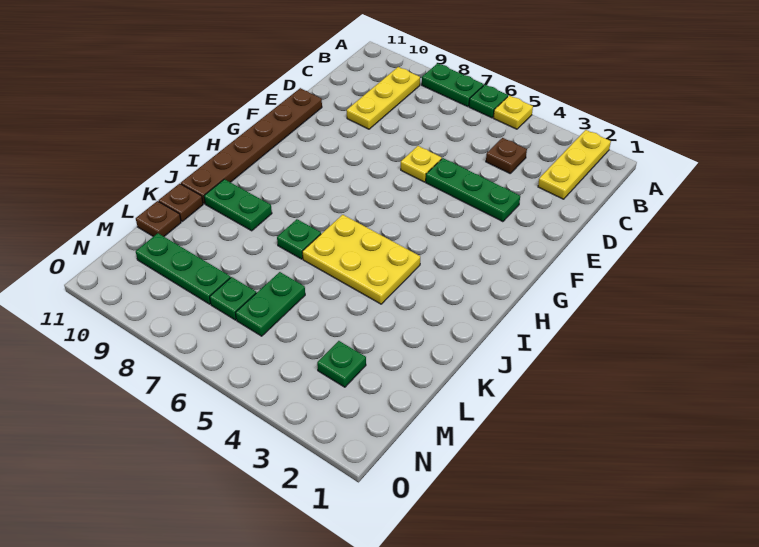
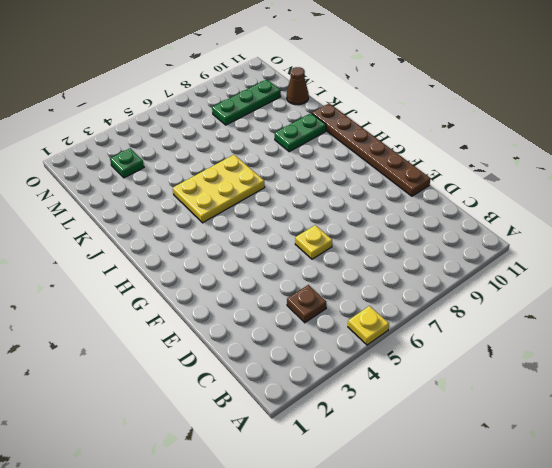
brown cone L11 level 1 -> brown plate L11 level 1
none -> yellow plate A2:C2 level 1
none -> green plate A6 level 1
none -> green plate A7:A8 level 1

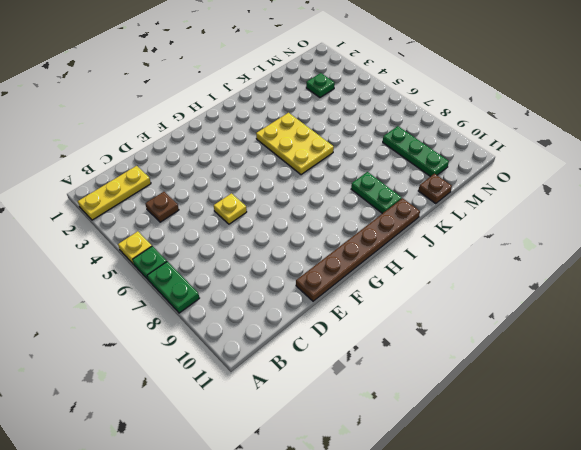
none -> yellow plate B9:D9 level 1
none -> green plate E3:E5 level 1
none -> green plate J7 level 1

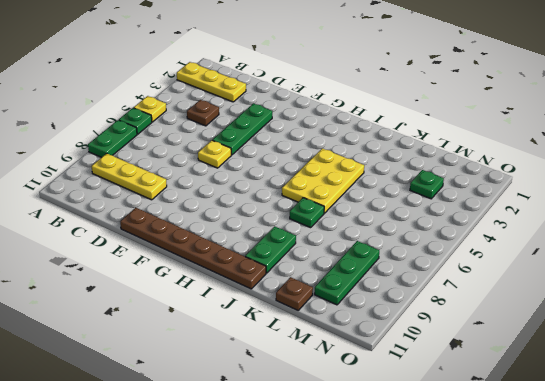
none -> brown plate K11 level 1
none -> green plate L6:M6 level 1
none -> green plate M7 level 1

